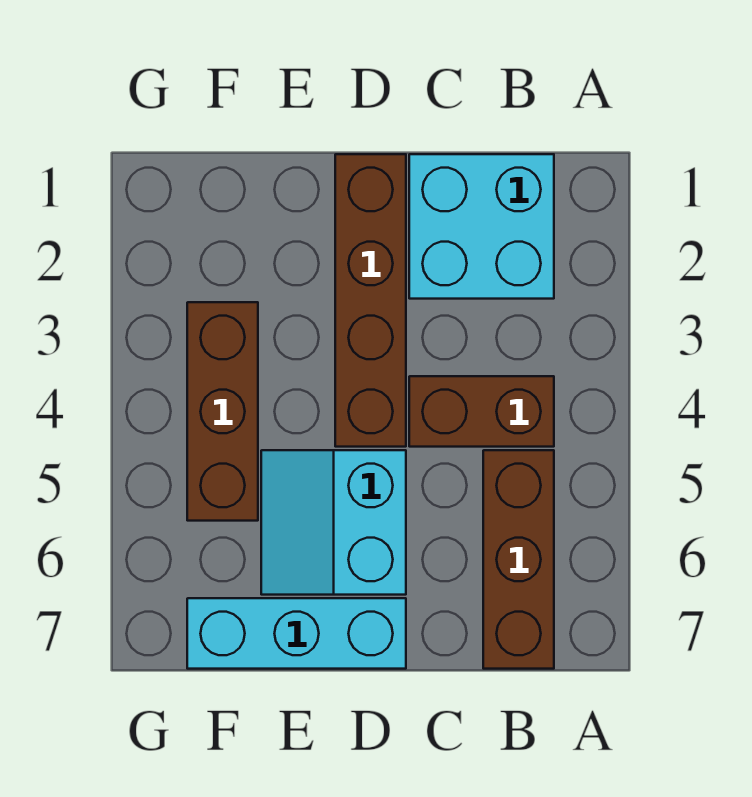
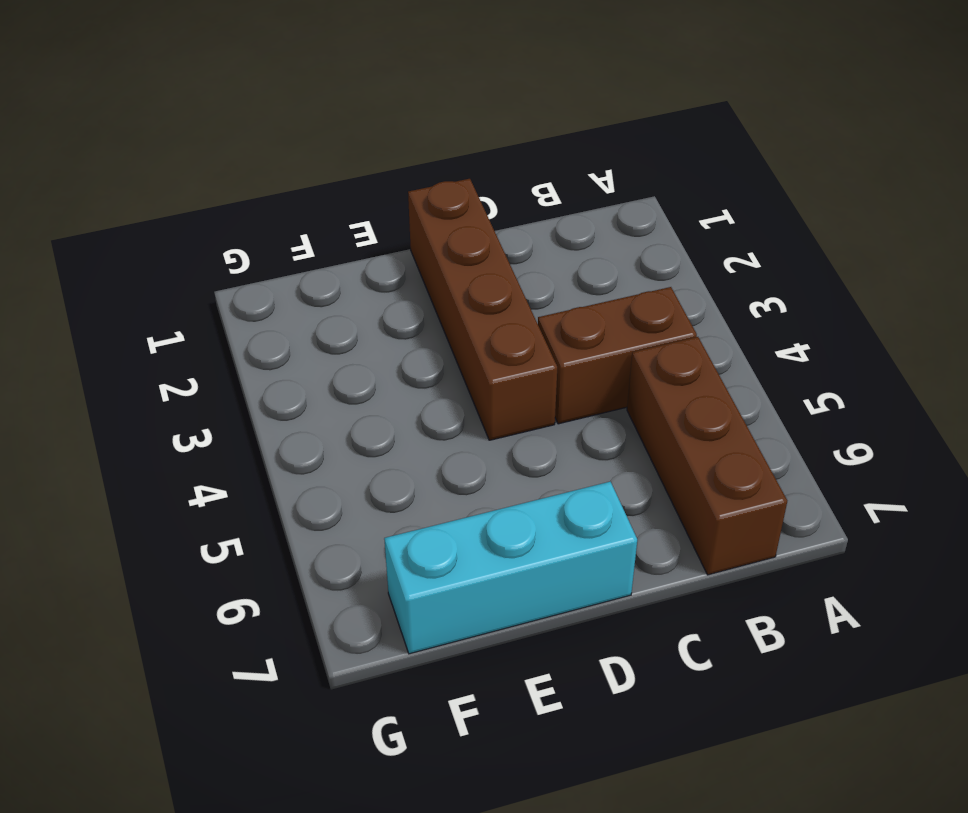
none -> cyan brick B1:C2 level 1
none -> cyan slope D5:E6 level 1 top D

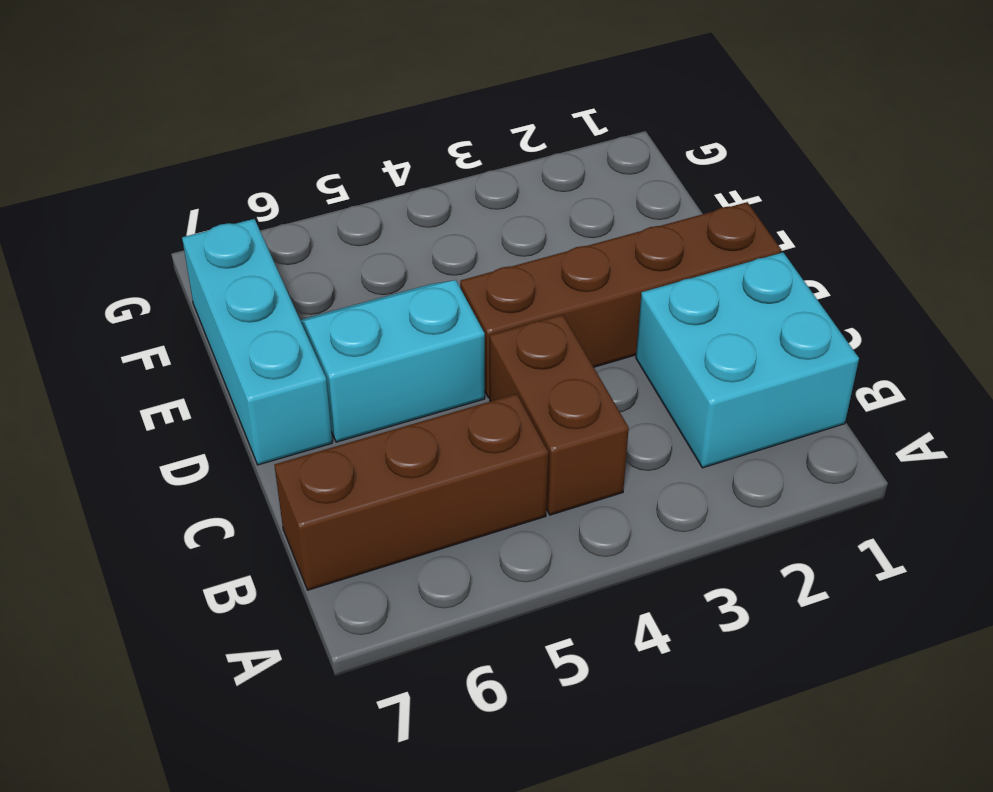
none -> brown brick F3:F5 level 1

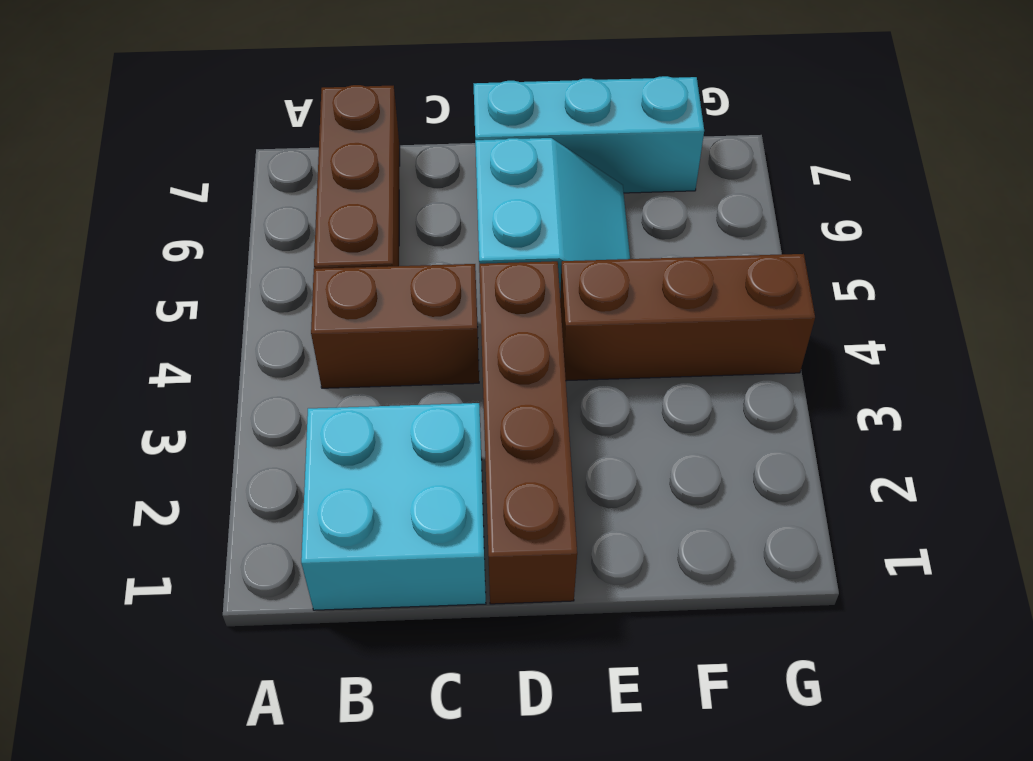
brown brick E4:G4 level 1 -> brown brick F3:F5 level 1

